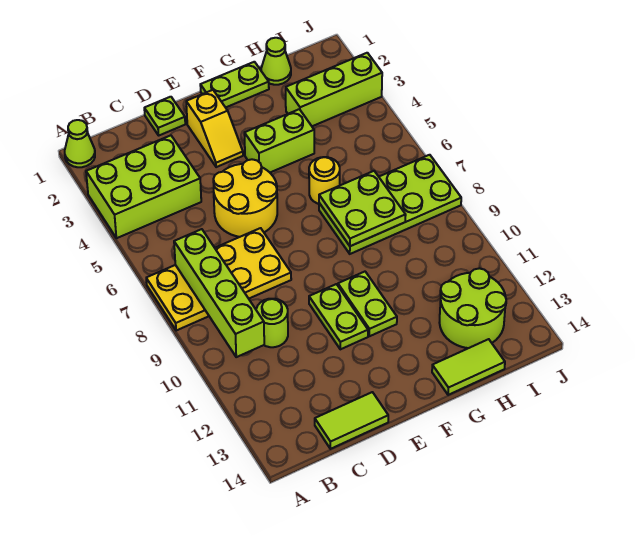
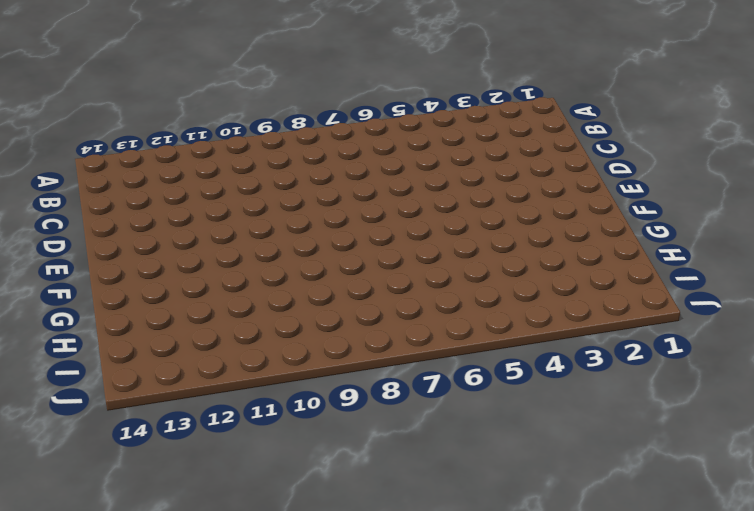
none -> lime cone A1 level 1
none -> lime brick A3:C4 level 1
none -> yellow plate A7:D8 level 1

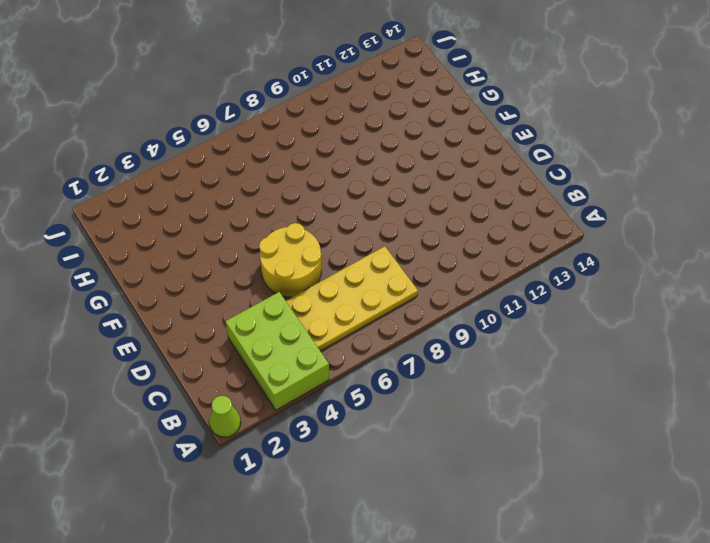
yellow plate B5:C8 level 1 -> yellow plate A7:D8 level 1
none -> lime round brick C10 level 1
none -> lime tile C14:D14 level 1
none -> lime plate D1 level 1

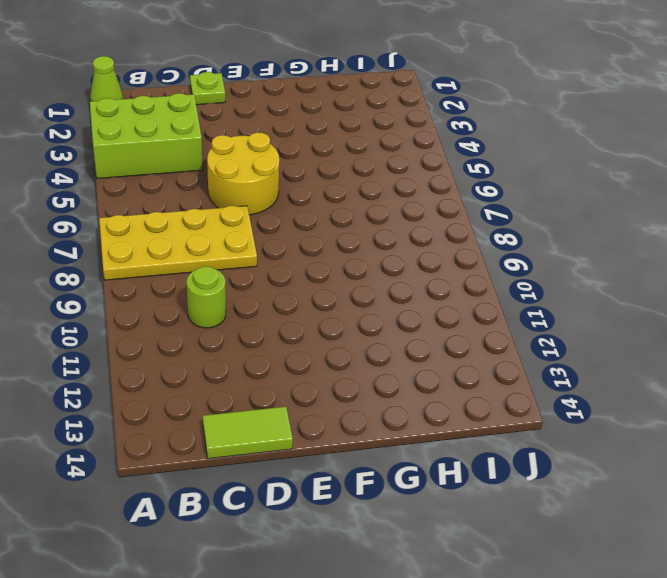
none -> yellow slope E2:E3 level 1 top 2
none -> lime plate E10:E11 level 1
none -> lime plate F1:G1 level 1

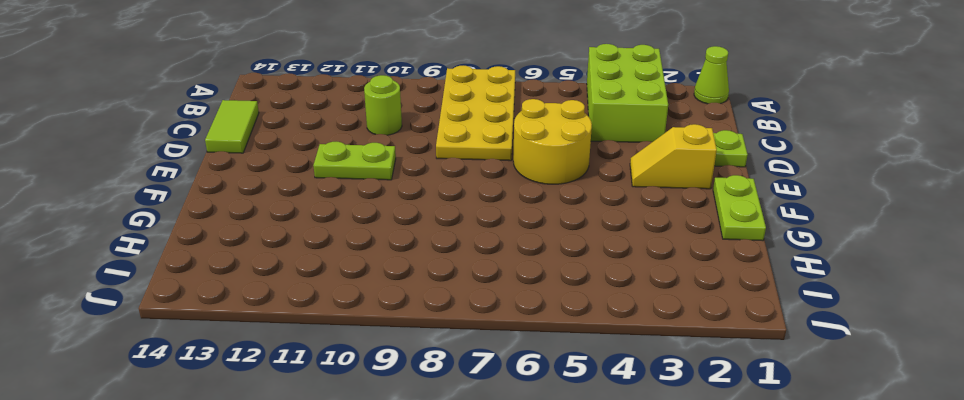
none -> lime brick F4:G4 level 1
none -> lime plate F10:F11 level 1
none -> yellow round brick G6 level 1

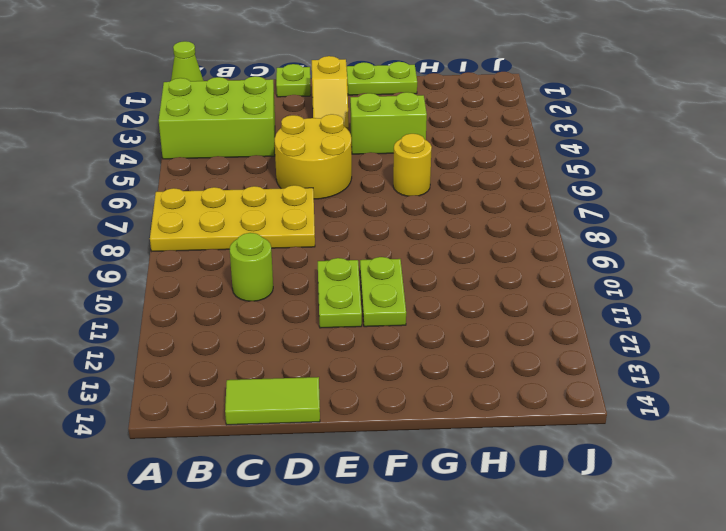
none -> lime plate G7:J8 level 1
none -> lime tile G14:H14 level 1
none -> lime cone H1 level 1

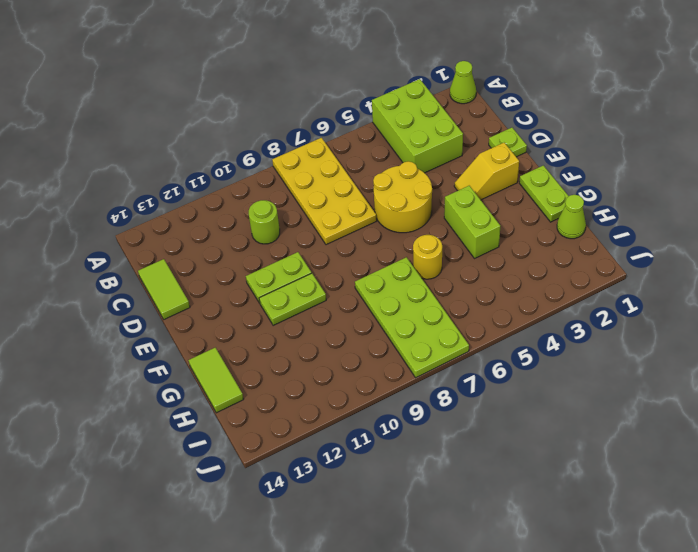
none -> lime brick H3:J3 level 1
none -> lime round brick H12:I13 level 1
none -> lime brick B7:B10 level 2

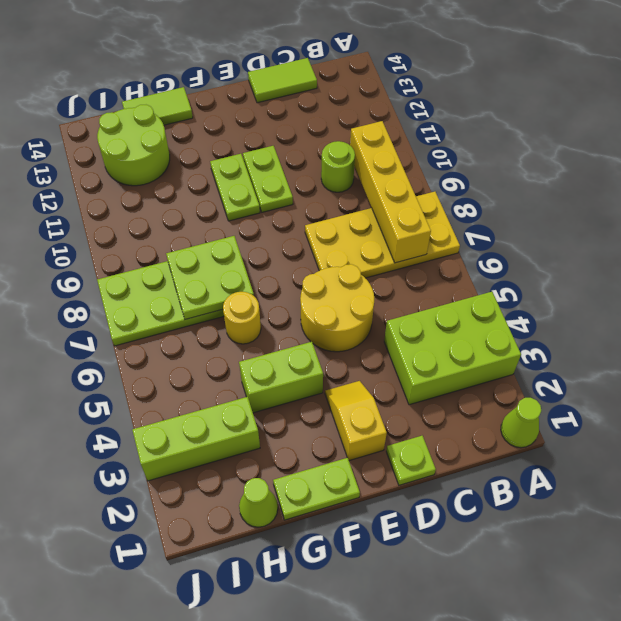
yellow brick B7:B10 level 2 -> lime brick B7:B10 level 2

